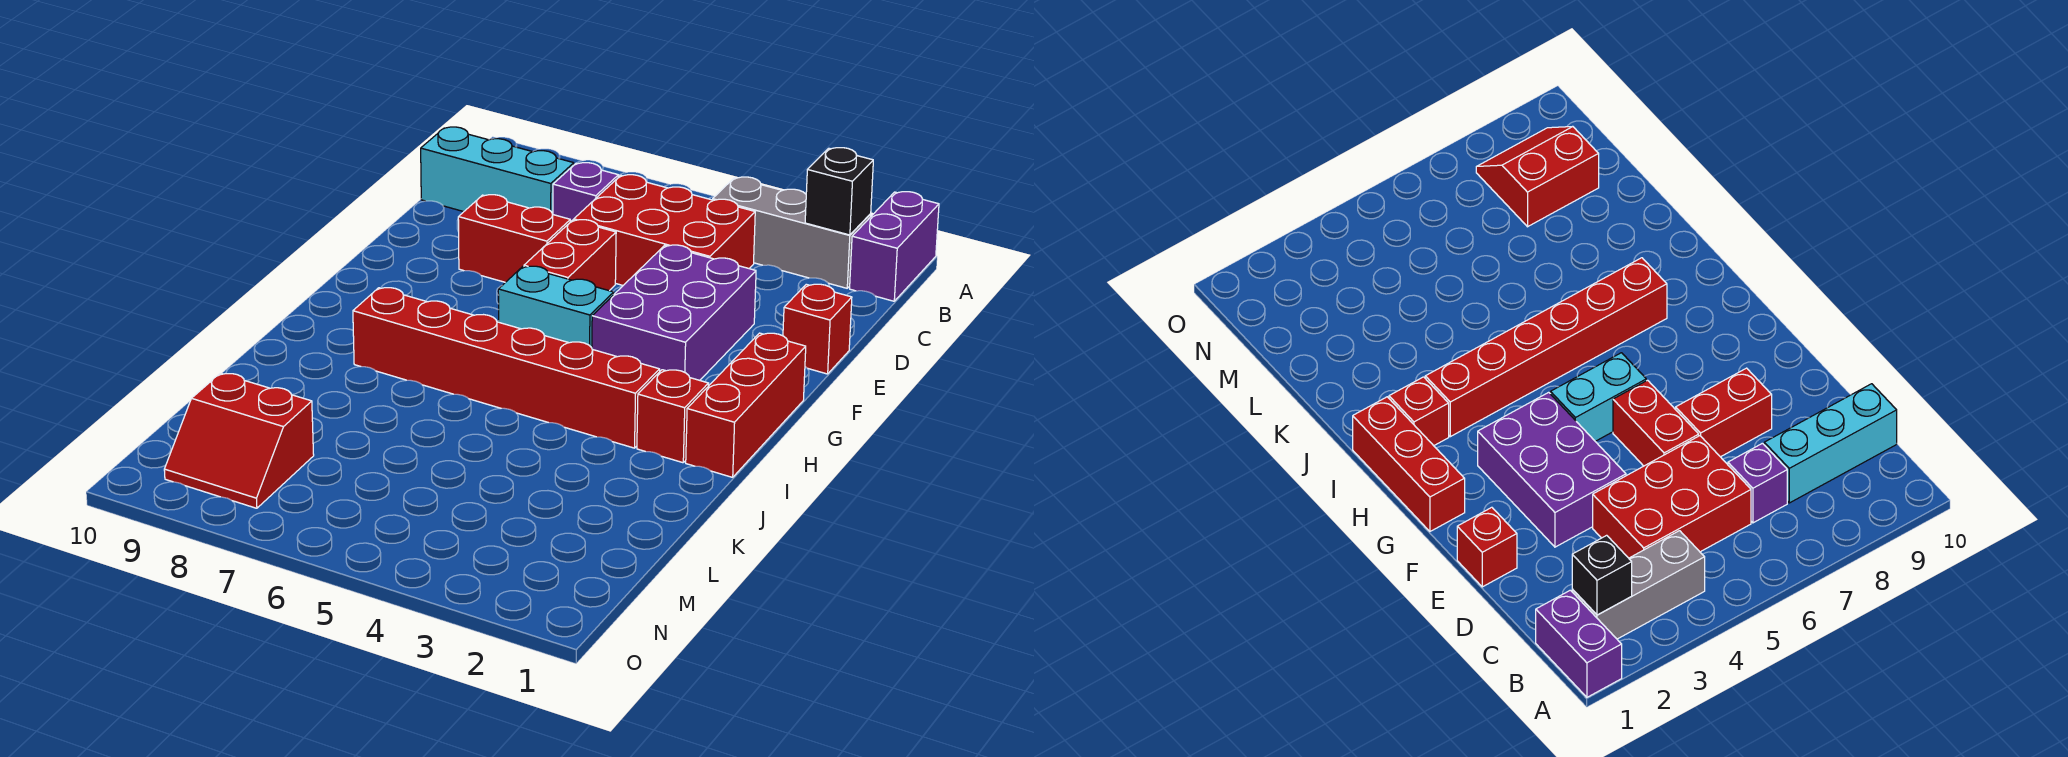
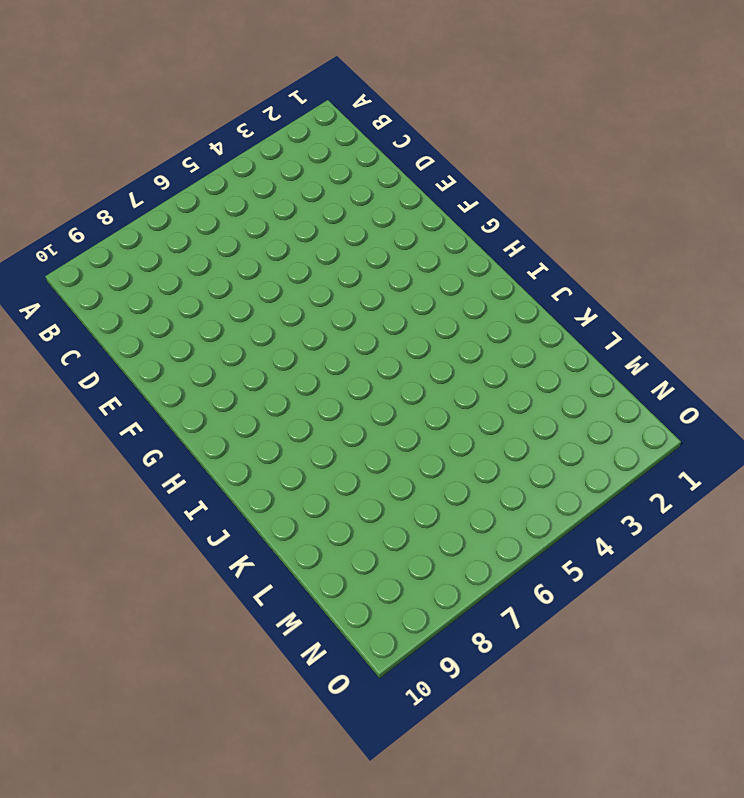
none -> purple brick A1:B1 level 1
none -> grey brick B2:B4 level 1
none -> red brick C4:D6 level 1

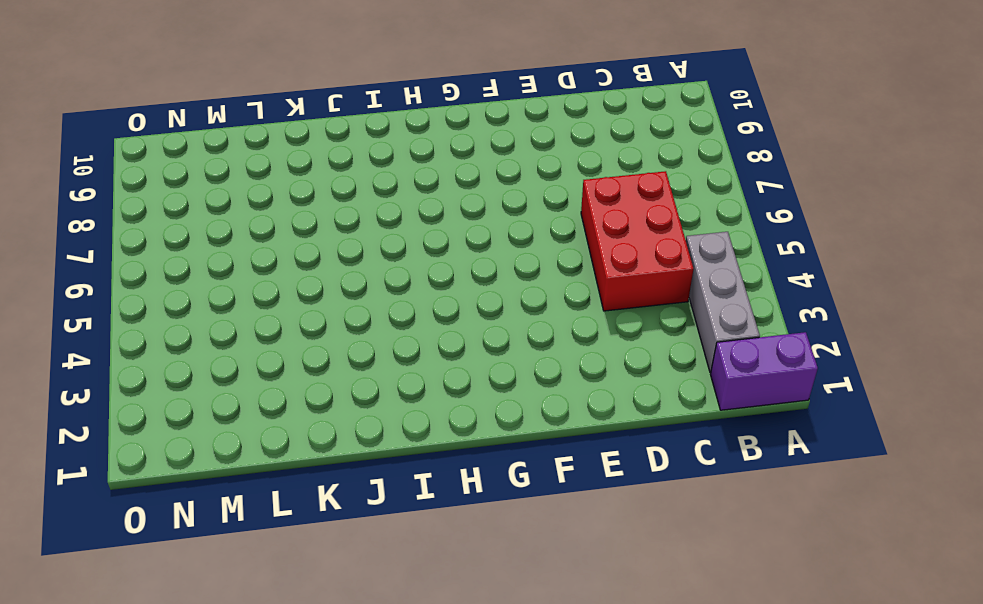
none -> purple brick C7 level 1
none -> cyan brick C8:C10 level 1
none -> red brick E1 level 1

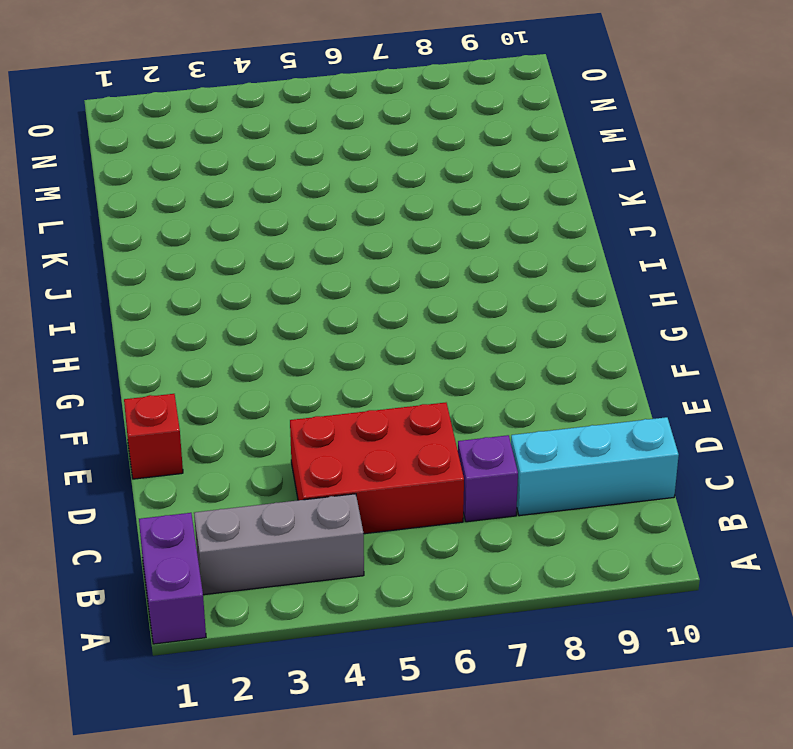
none -> purple brick E3:G4 level 1
none -> red brick E6:F6 level 1
none -> red brick E7:E8 level 1

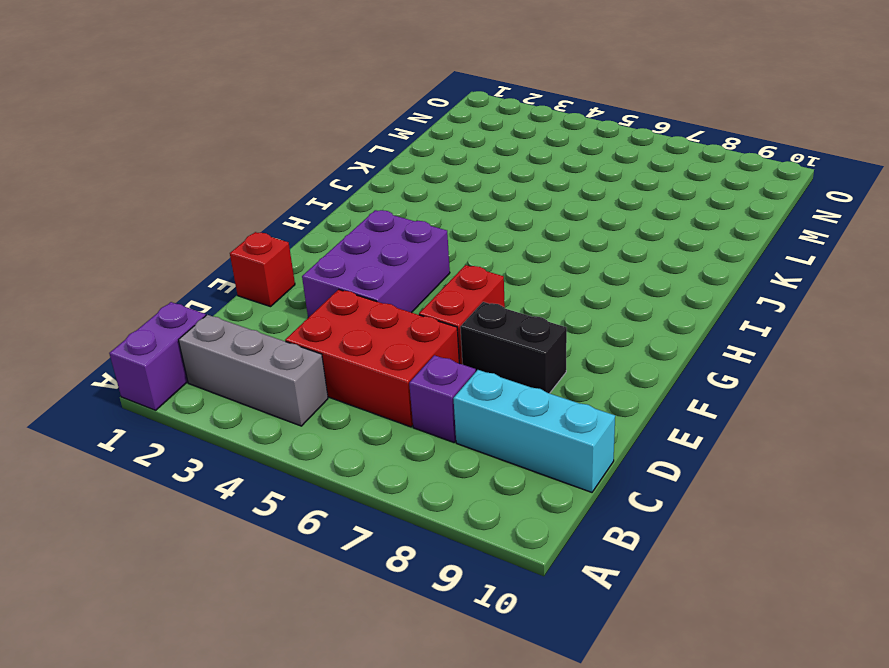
black brick E7:E8 level 1 -> red brick E7:E8 level 1
none -> red brick G1:I1 level 1
none -> cyan brick G5:G6 level 1
none -> red brick I2 level 1

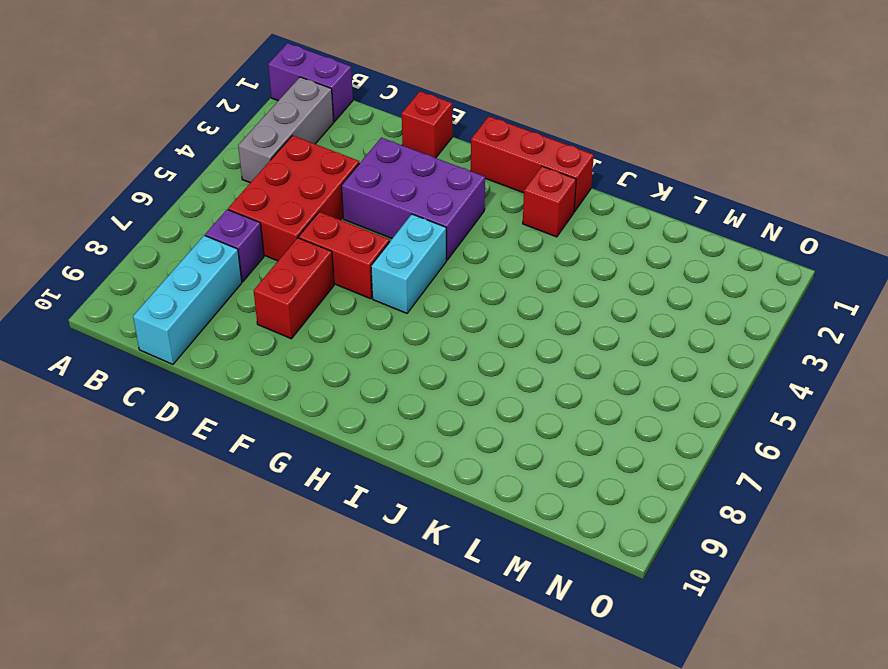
none -> red brick I3:I8 level 1
none -> red slope M8:N9 level 1 top M
none -> black brick B2 level 2

